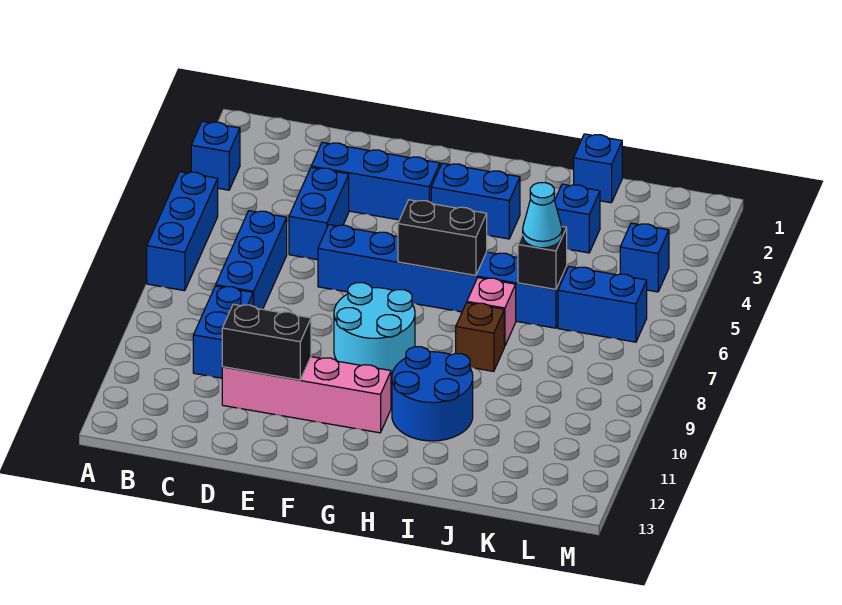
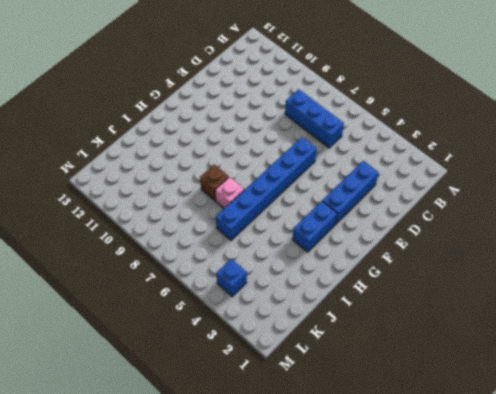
none -> blue brick A3 level 1
none -> blue brick A5:A7 level 1
none -> blue brick C9:C10 level 1

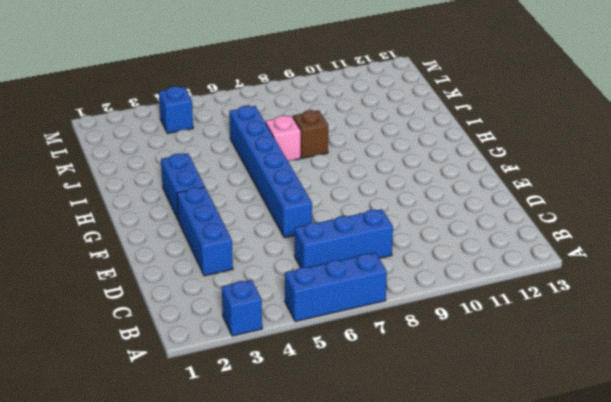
none -> blue brick C9:C10 level 1
none -> blue brick D4:D5 level 1
none -> pink brick D11:G11 level 1

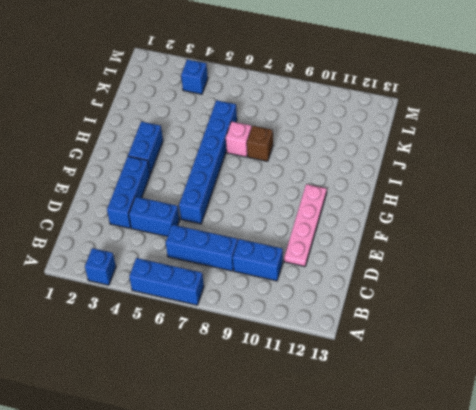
pink plate D11:G11 level 1 -> pink brick D11:G11 level 1
none -> cyan round brick F8:G9 level 1
none -> blue round brick H10:I11 level 1
none -> blue brick J1 level 1

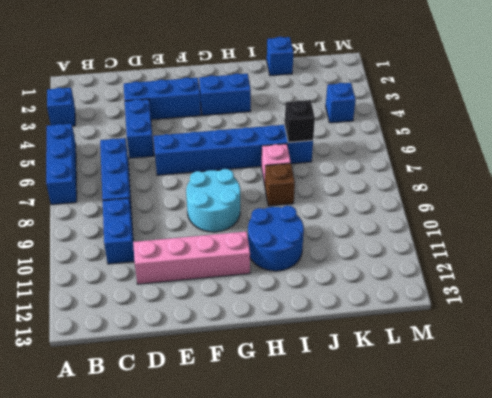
none -> blue brick J3 level 1
none -> blue brick K6:L6 level 1
none -> black brick D11:E11 level 2

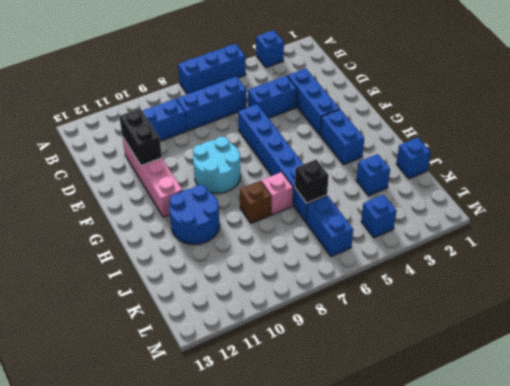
none -> black brick G6:H6 level 2
none -> cyan cone J6 level 3

